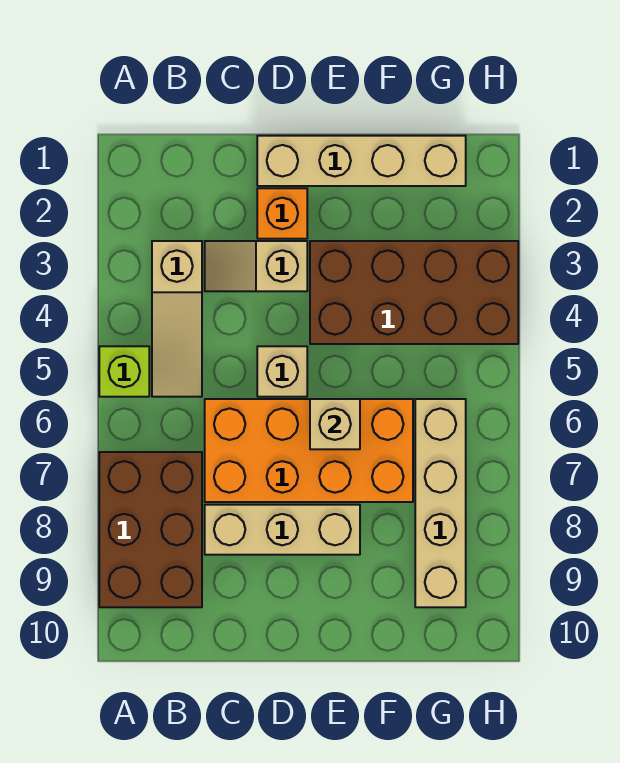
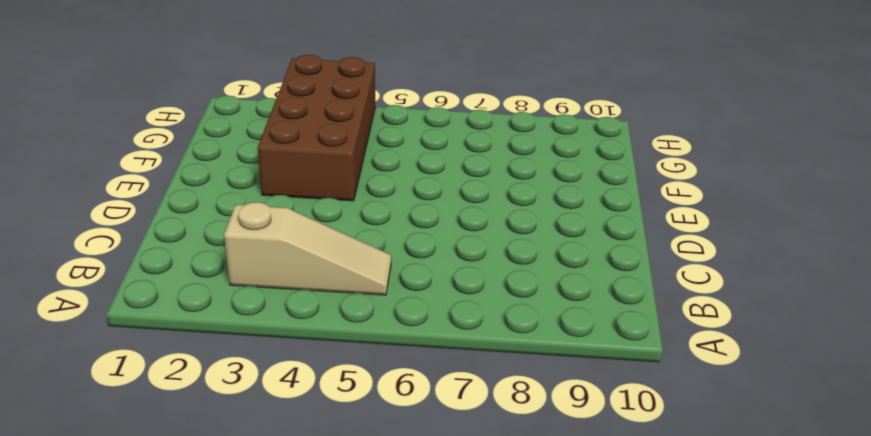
none -> lime brick A5 level 1
none -> brown brick A7:B9 level 1
none -> tan slope C3:D3 level 1 top D

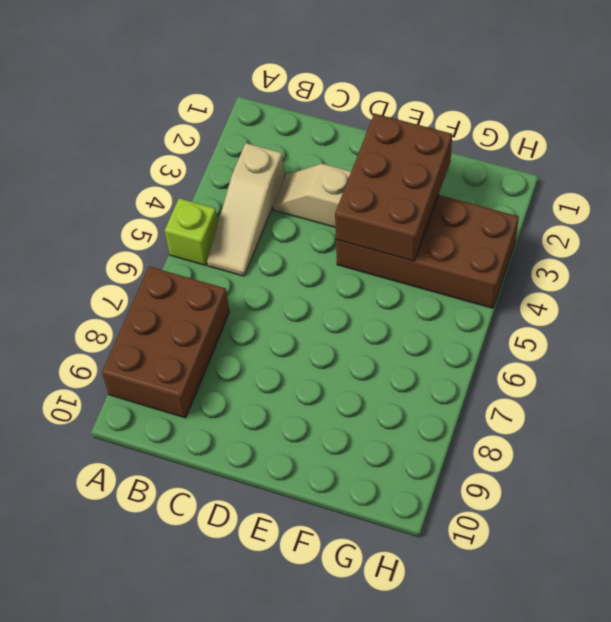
brown brick E2:F4 level 2 -> none
none -> orange brick C6:F7 level 1
none -> tan brick C8:E8 level 1
none -> tan brick D1:G1 level 1

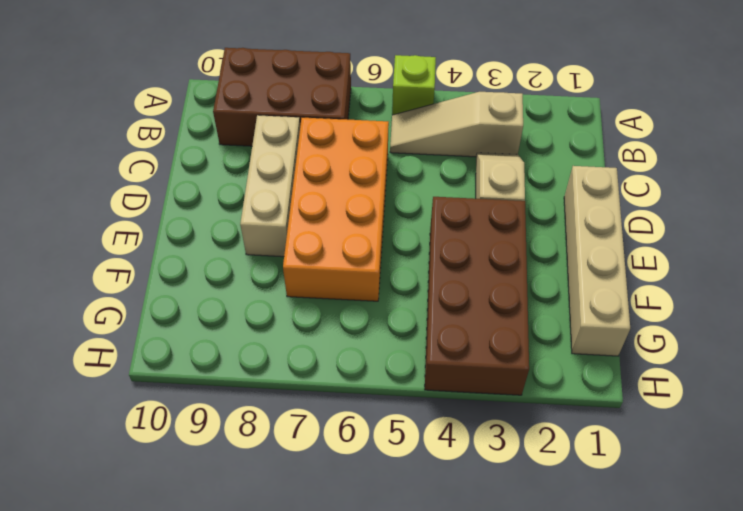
none -> orange brick D2 level 1
none -> tan brick D5 level 1
none -> tan brick G6:G9 level 1

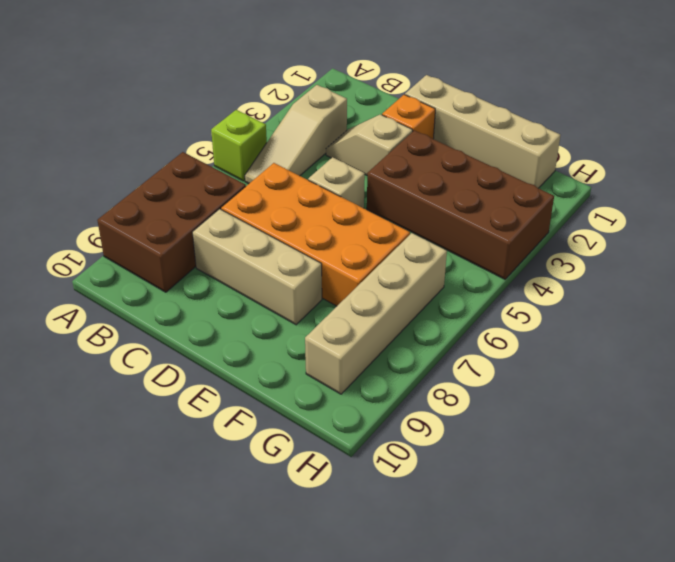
none -> tan brick E6 level 2

